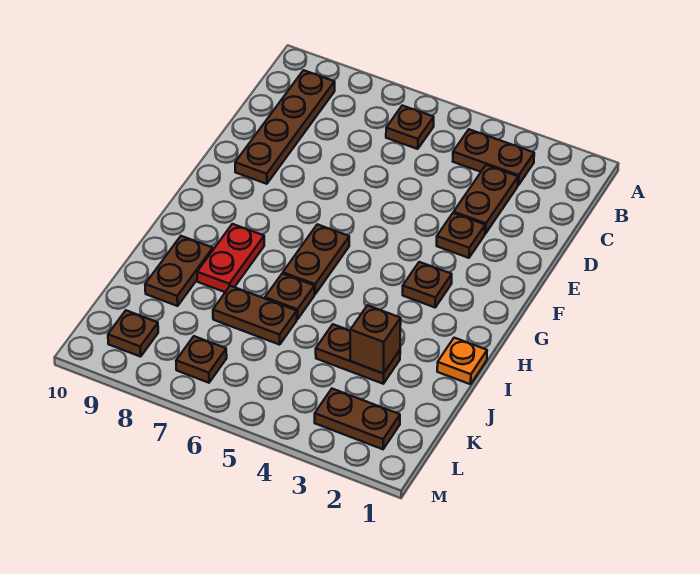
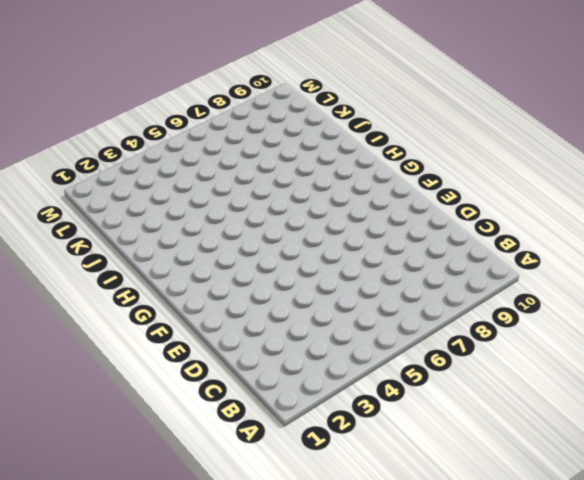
none -> brown plate B3:B4 level 1
none -> brown plate B6 level 1
none -> brown plate B9:E9 level 1

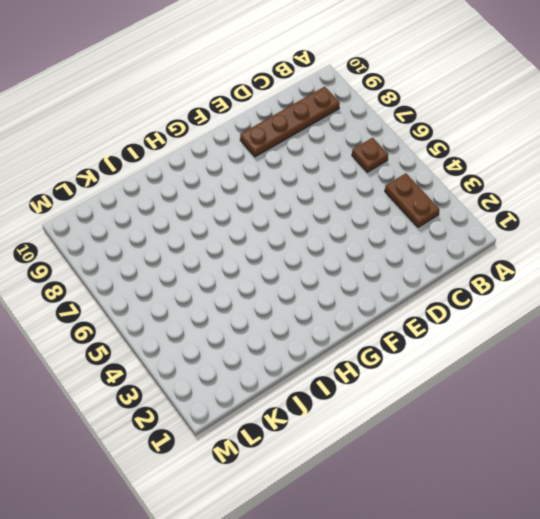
none -> brown plate C3:D3 level 1
none -> brown plate E3 level 1
none -> brown plate G3 level 1

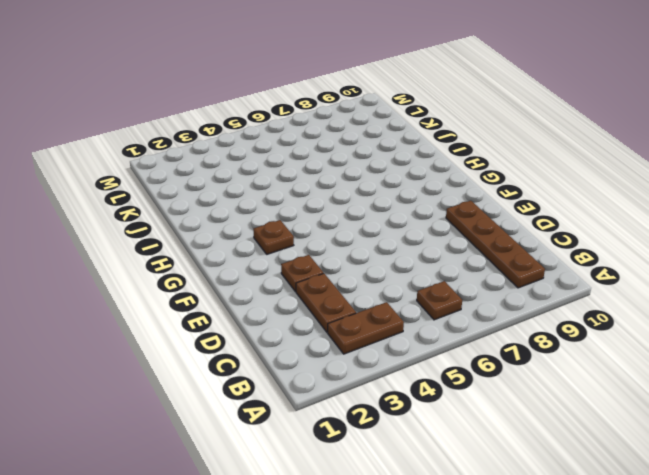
none -> brown plate G6:H6 level 1
none -> red plate H8:I8 level 1
none -> orange plate I1 level 1

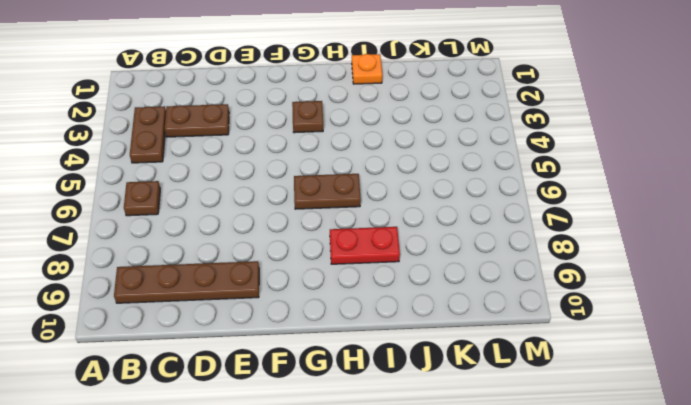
none -> brown plate E3 level 1
none -> brown plate I6 level 1
none -> brown plate I9:J9 level 1

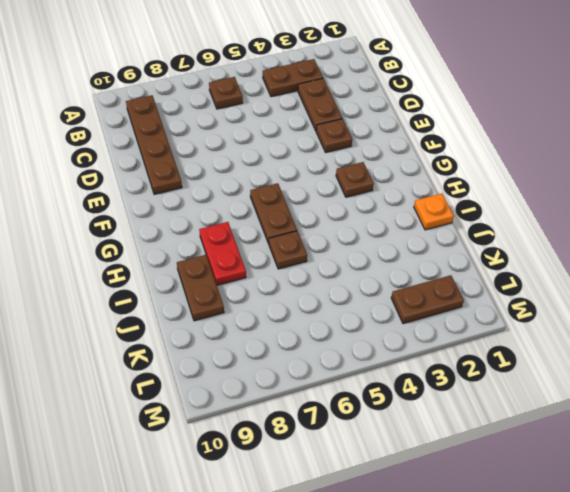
none -> brown plate J3:J4 level 1
none -> brown plate J6:J7 level 1
none -> brown plate L7 level 1

